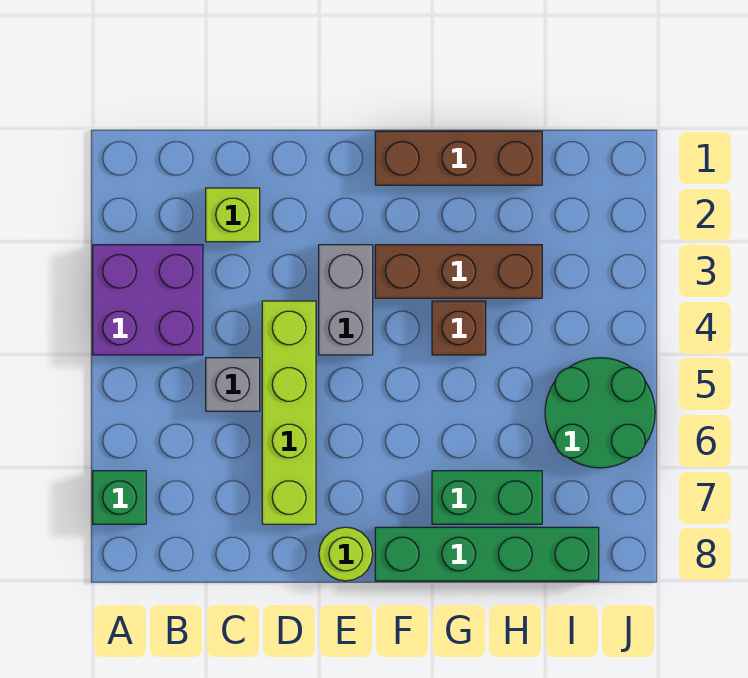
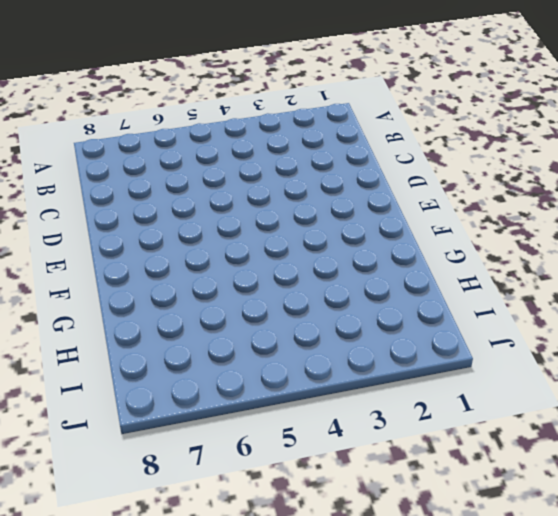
none -> purple brick A3:B4 level 1
none -> green brick A7 level 1
none -> lime brick C2 level 1

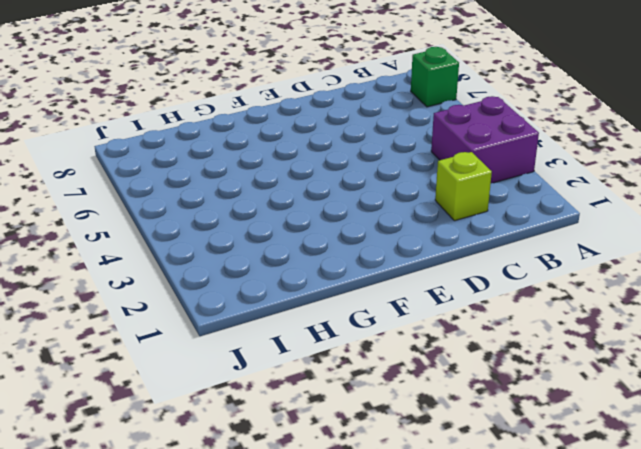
none -> grey brick C5 level 1
none -> lime brick D4:D7 level 1
none -> grey brick E3:E4 level 1

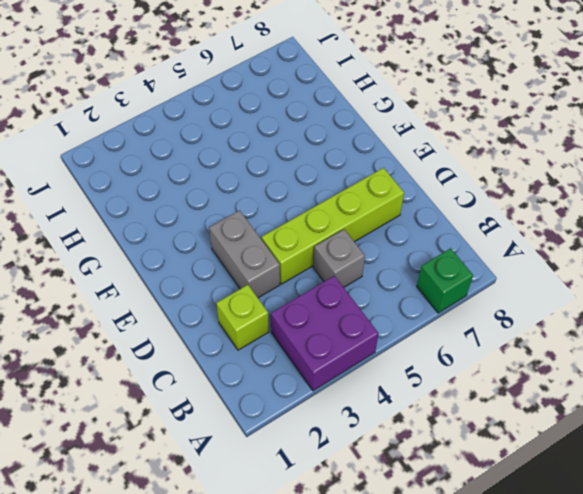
grey brick D3:E3 level 1 -> grey brick E3:E4 level 1
none -> lime round brick E8 level 1
none -> brown brick F1:H1 level 1
none -> brown brick F3:H3 level 1

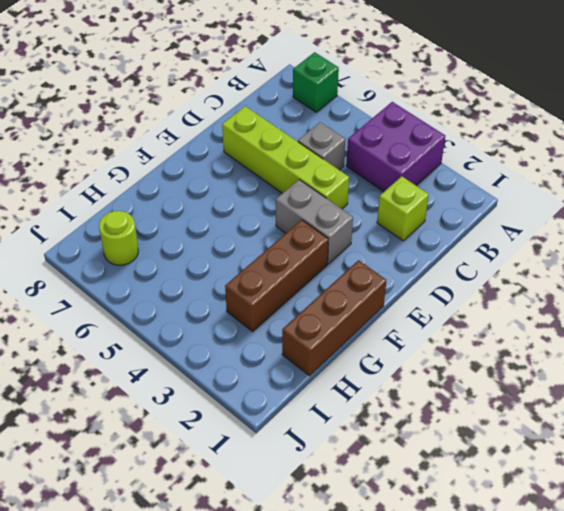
lime round brick I7 level 1 -> lime round brick E8 level 1
none -> green brick F8:I8 level 1
none -> brown brick G4 level 1
none -> green brick G7:H7 level 1

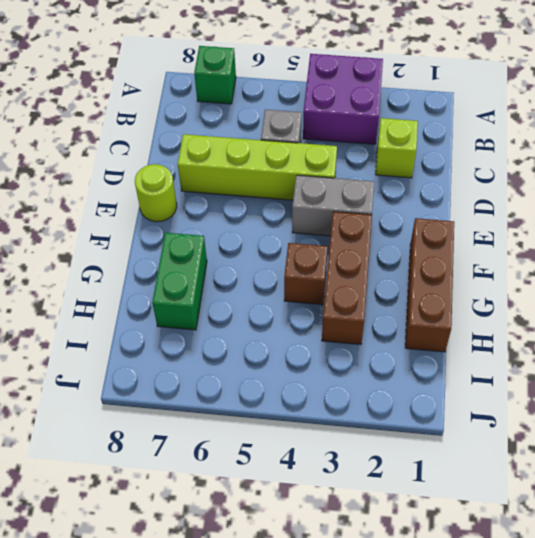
none -> green brick F8:I8 level 1
none -> green round brick I5:J6 level 1

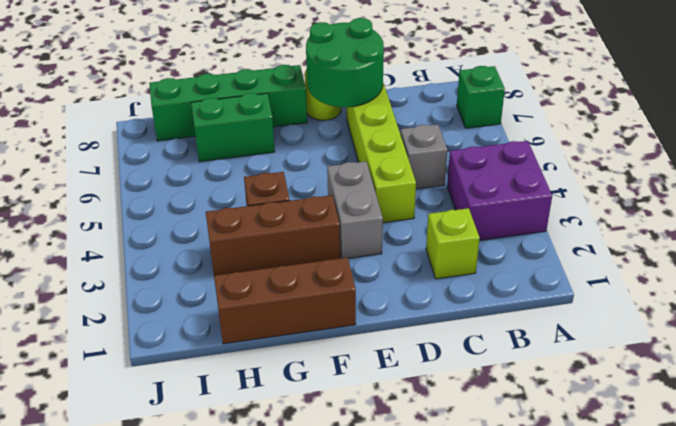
green round brick D7:E8 level 2 -> green round brick I5:J6 level 1

